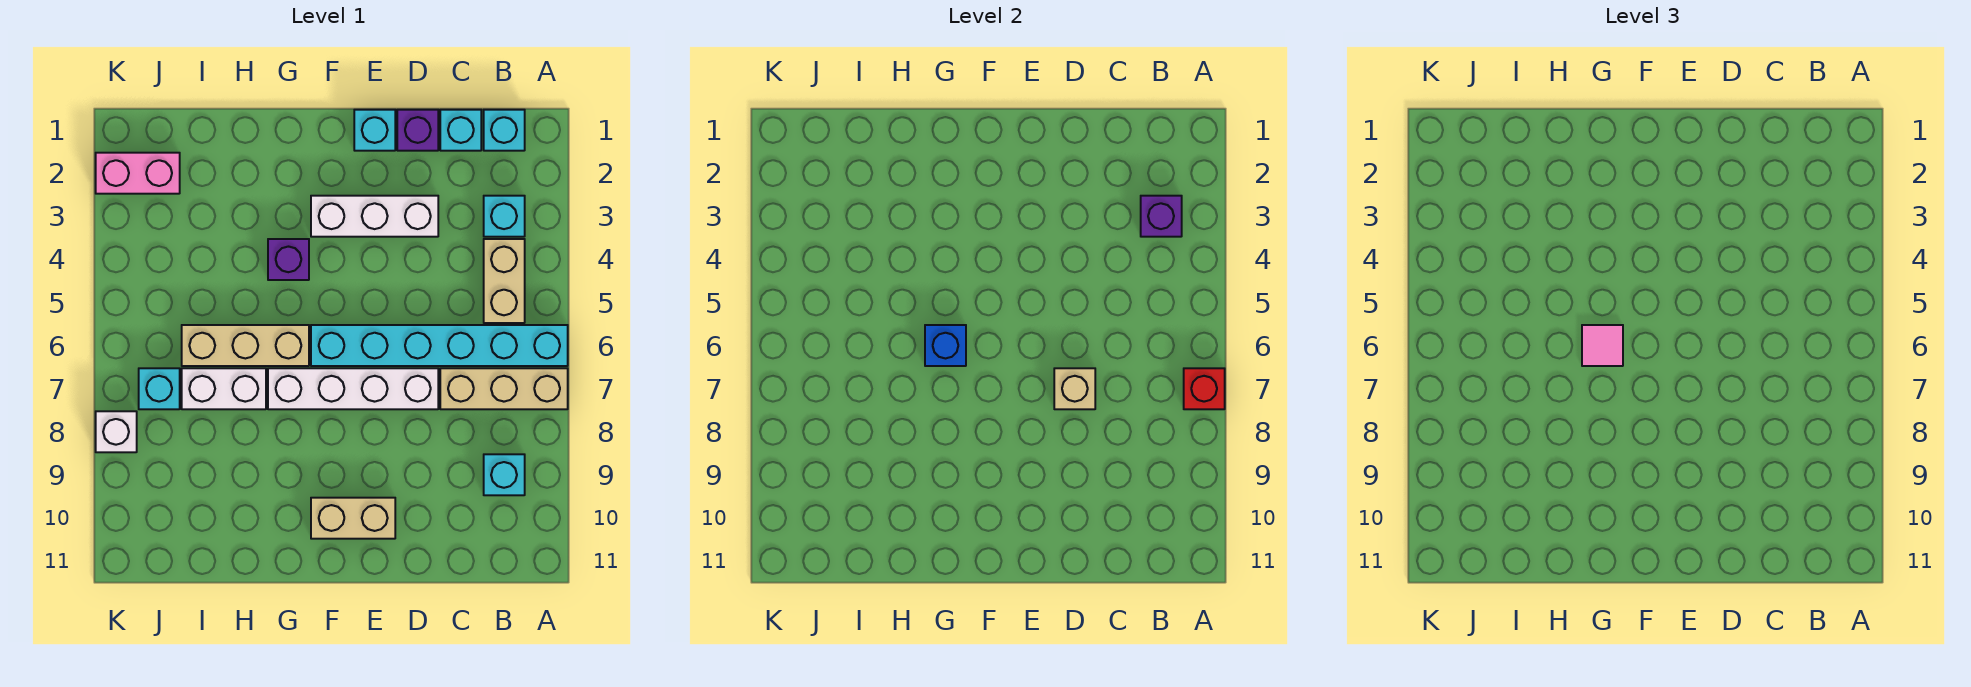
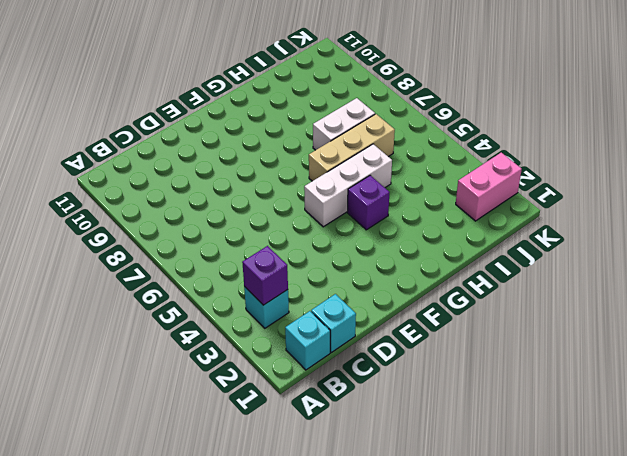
white brick F5:H5 level 1 -> white brick D3:F3 level 1
none -> cyan brick A6:F6 level 1
none -> tan brick A7:C7 level 1
none -> tan brick B4:B5 level 1

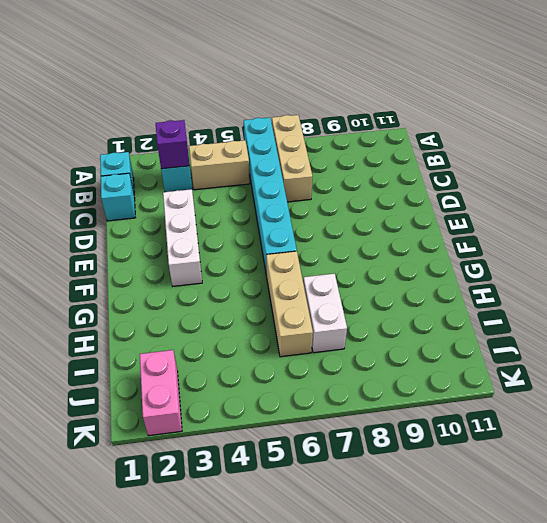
none -> cyan brick B9 level 1
none -> purple brick D1 level 1
none -> white brick D7:G7 level 1

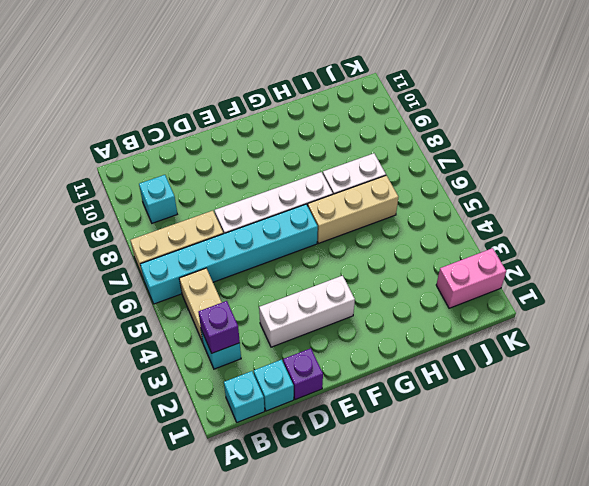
none -> cyan brick E1 level 1
none -> tan brick E10:F10 level 1
none -> purple brick G4 level 1

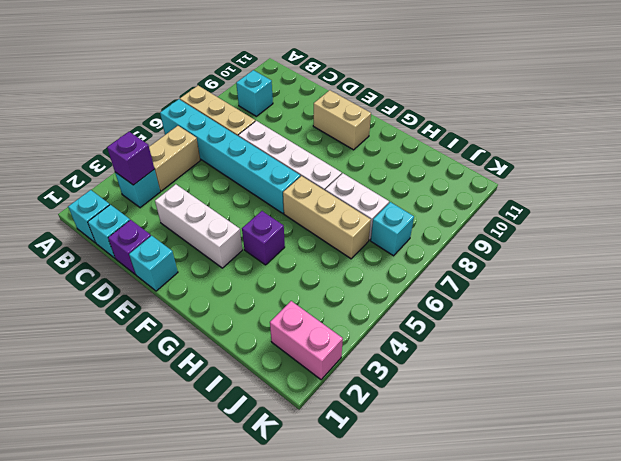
none -> white brick K8 level 1
none -> red brick A7 level 2
none -> tan brick D7 level 2

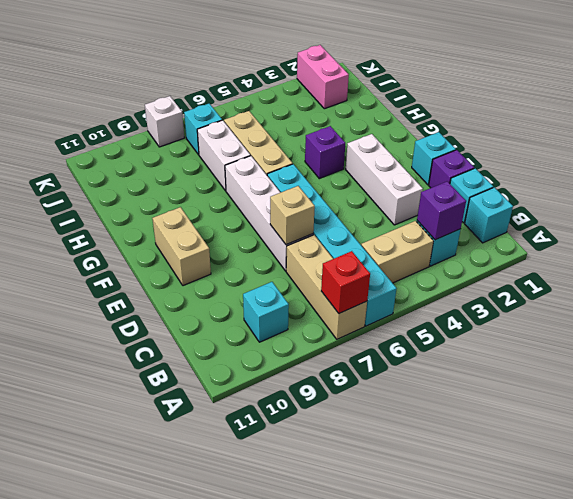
none -> blue brick G6 level 2
none -> pink tile G6 level 3

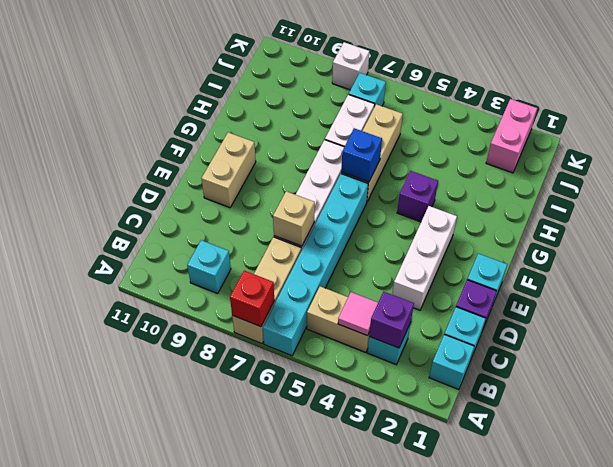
pink tile B4 level 2 -> pink tile G6 level 3

